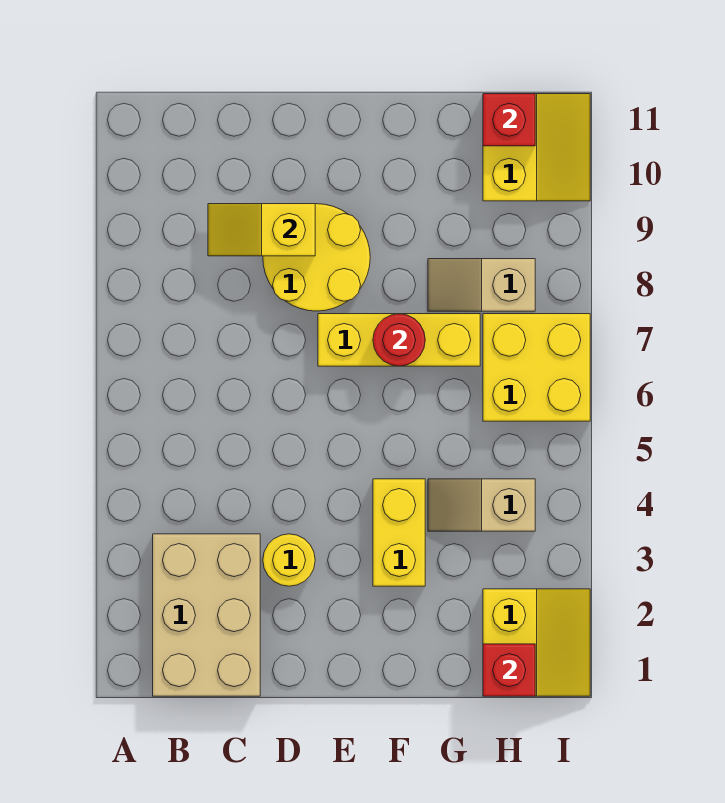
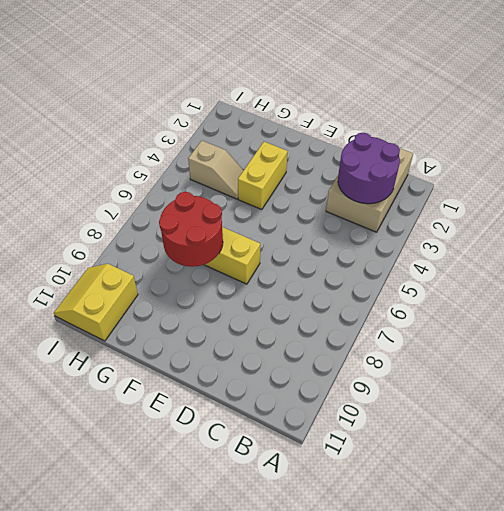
purple round brick B2:C3 level 2 -> none
red round brick F7:G8 level 2 -> red round brick F7 level 2
none -> yellow round brick D3 level 1
none -> yellow round brick D8:E9 level 1
none -> tan slope G8:H8 level 1 top H

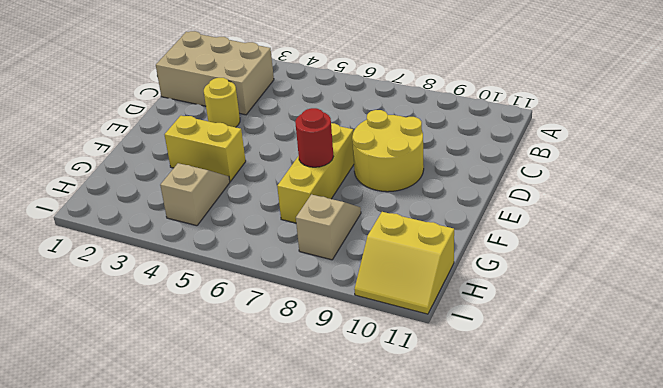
none -> yellow slope H1:I2 level 1 top H
none -> yellow brick H6:I7 level 1
none -> yellow slope C9:D9 level 2 top D

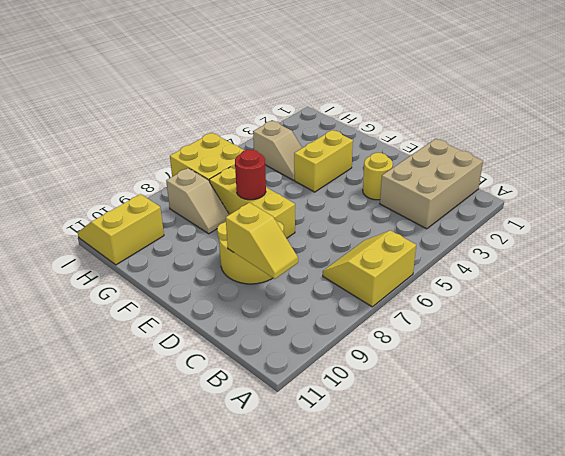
yellow slope A6:B7 level 1 top A -> yellow slope H1:I2 level 1 top H
none -> red brick H1 level 2
none -> red brick H11 level 2

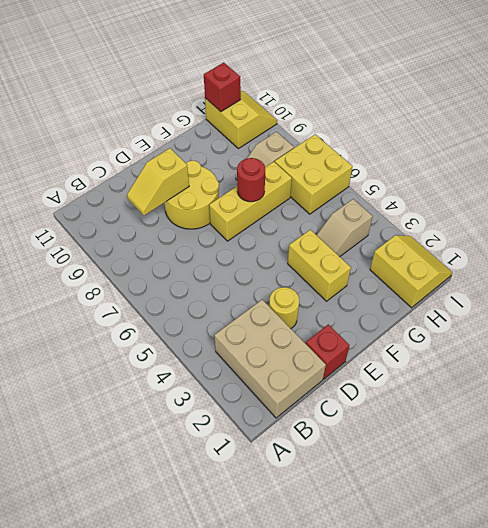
red brick D1 level 1 -> red brick H1 level 2

